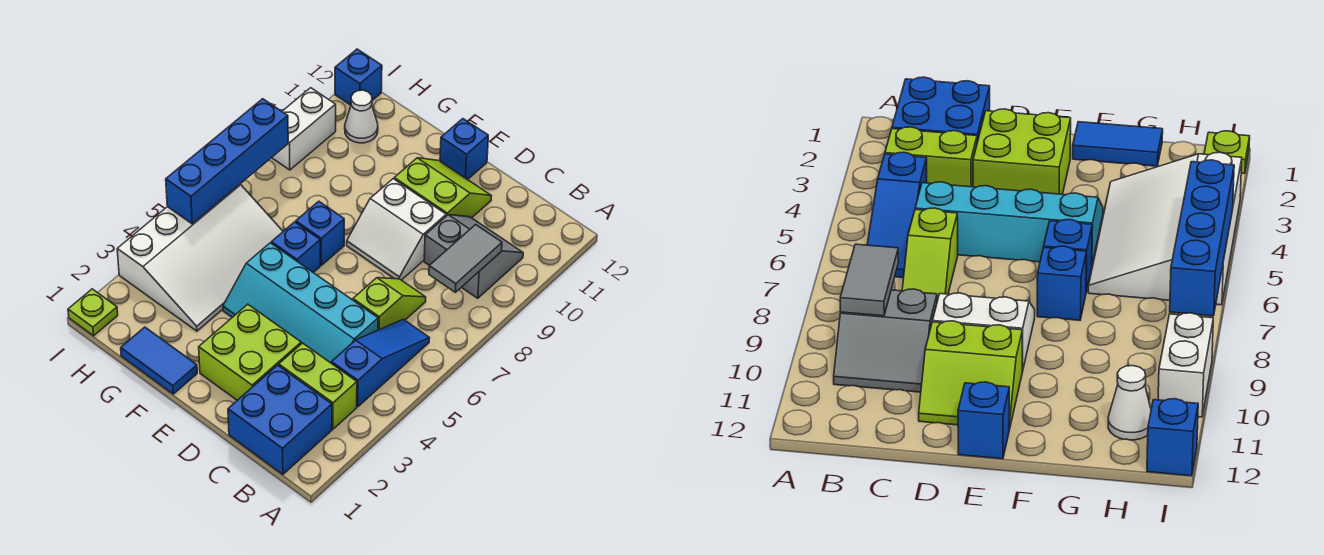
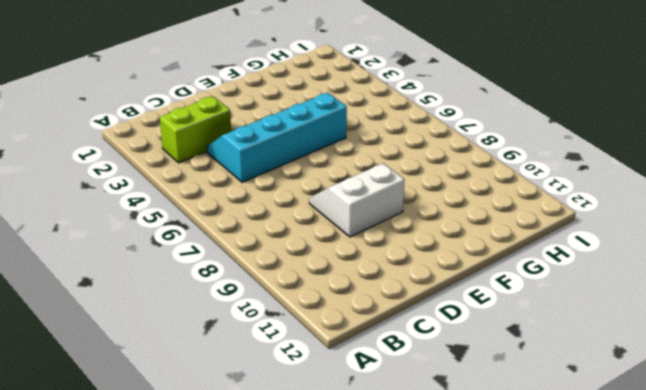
none -> blue brick B1:C2 level 1
none -> blue slope B4:B6 level 1 top 4
none -> grey slope B9:C10 level 1 top 9

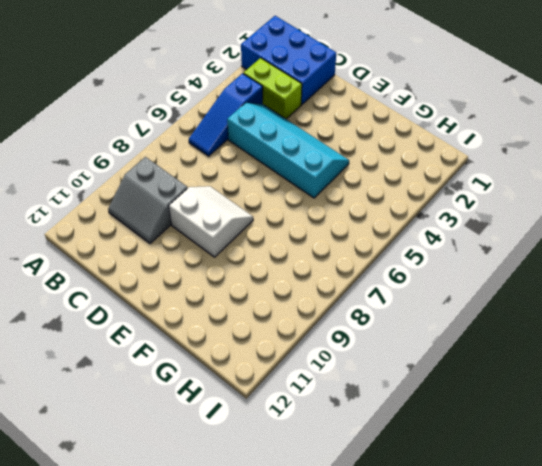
blue brick A1:C2 level 1 -> blue brick B1:C2 level 1
none -> lime slope C6:C7 level 1 top 6
none -> lime brick D2:E3 level 1
none -> lime slope D10:E11 level 1 top 10

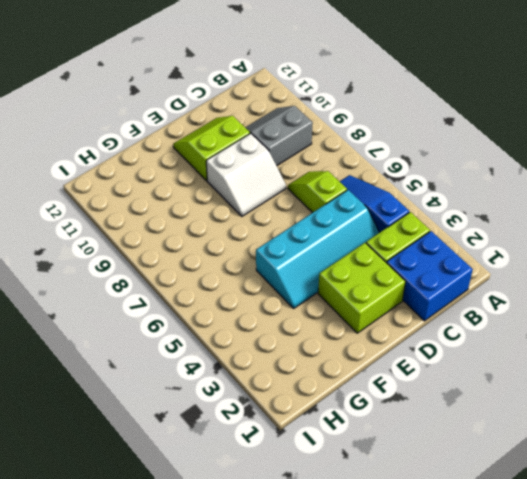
none -> blue brick E12 level 1
none -> blue tile F1:G1 level 1
none -> blue brick F6 level 1

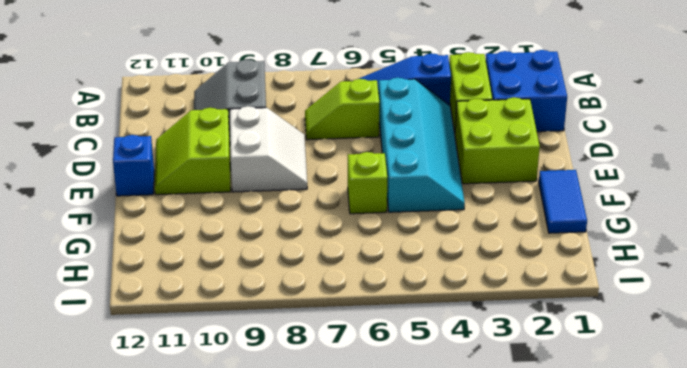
lime brick F6 level 1 -> blue brick F6 level 1
none -> blue brick F7 level 1
none -> white slope G3:I6 level 1 top I
none -> white cone H11 level 1

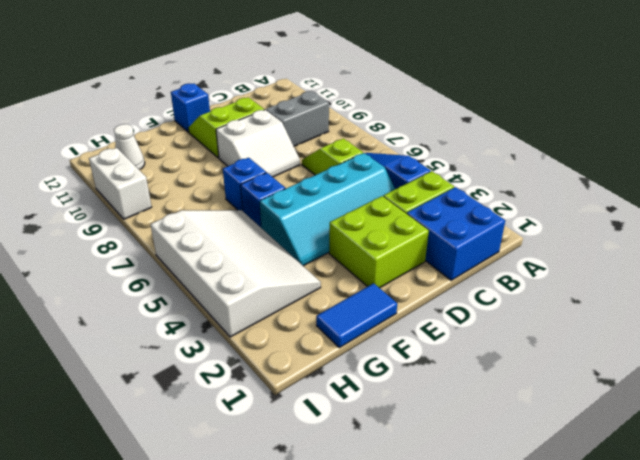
none -> lime plate I1 level 1
none -> blue brick I12 level 1
none -> grey tile B8:B9 level 2

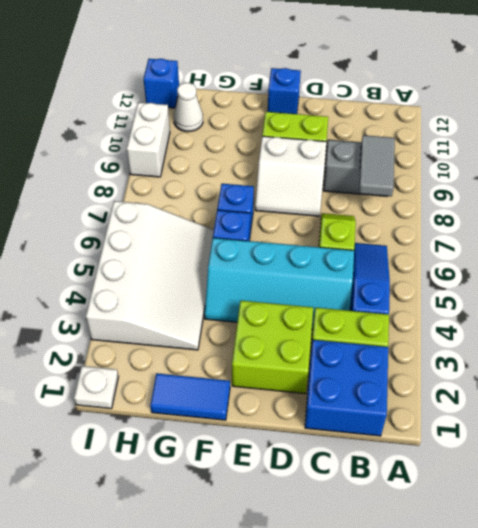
white plate I1 level 1 -> lime plate I1 level 1
none -> blue brick I5:I8 level 2

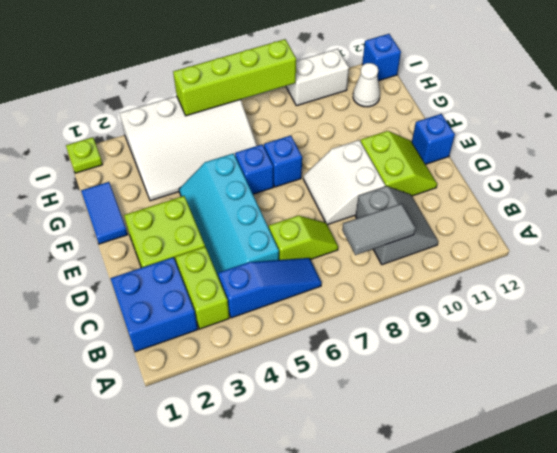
lime brick I5:I8 level 2 -> blue brick I5:I8 level 2

